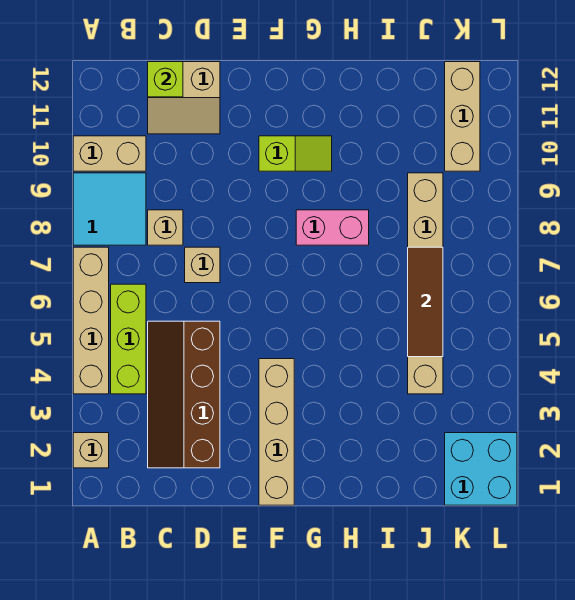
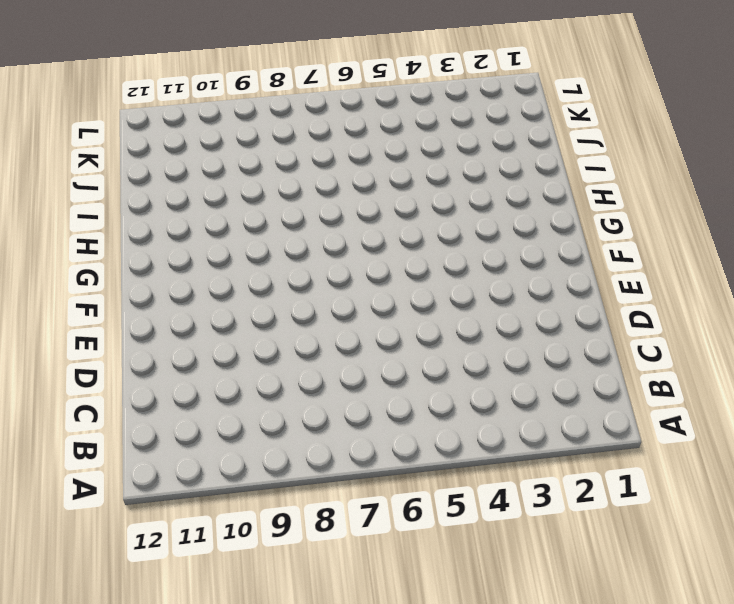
none -> tan brick A2 level 1
none -> tan brick A4:A7 level 1
none -> cyan tile A8:B9 level 1

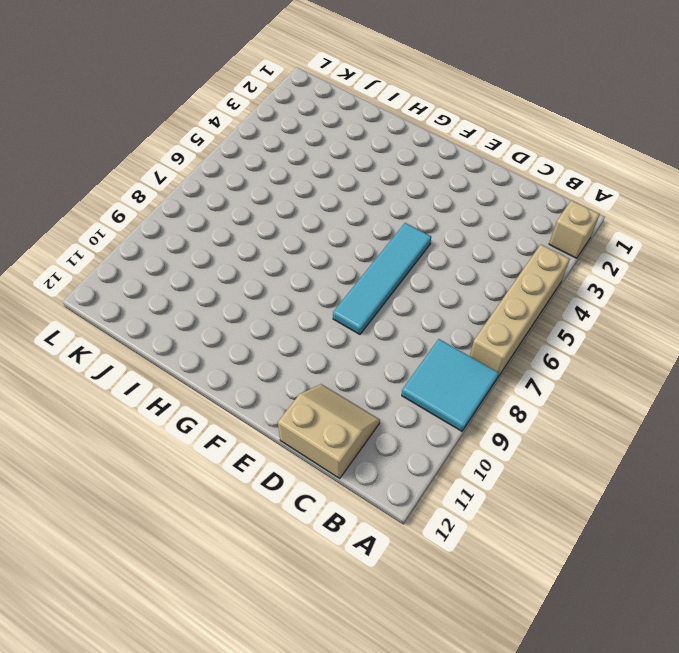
cyan tile E5:E8 level 1 -> none
none -> tan brick A10:B10 level 1
none -> lime brick B4:B6 level 1
none -> brown slope C2:D5 level 1 top D

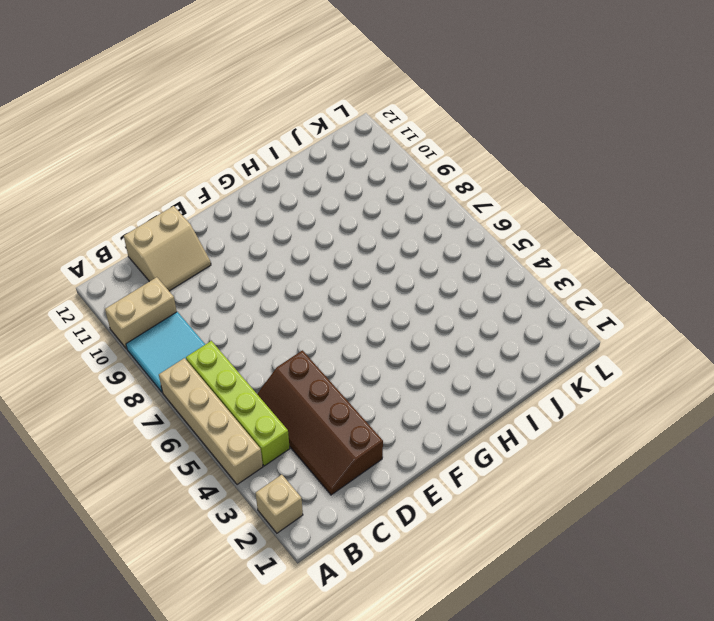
lime brick B4:B7 level 1 -> lime brick B4:B6 level 1
none -> tan brick C8 level 1
none -> tan brick D7 level 1
none -> tan brick F1:F4 level 1

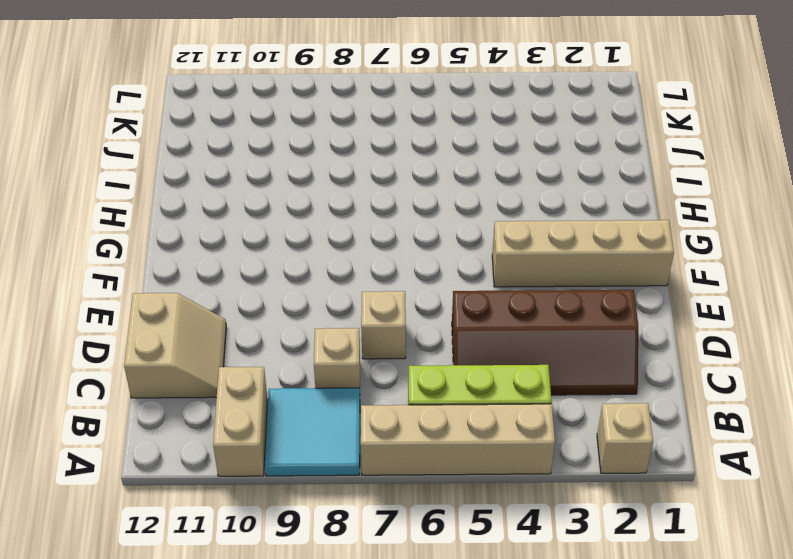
none -> lime slope F10:G10 level 1 top F
none -> pink brick G8:H8 level 1
none -> tan brick J4:J9 level 1

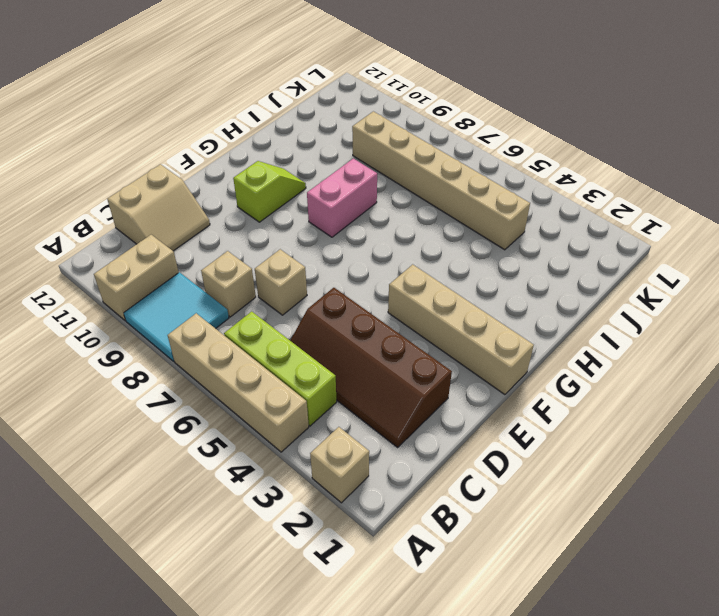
none -> cyan brick K1:L2 level 1
none -> tan brick K10:K12 level 1
none -> lime brick C12 level 2

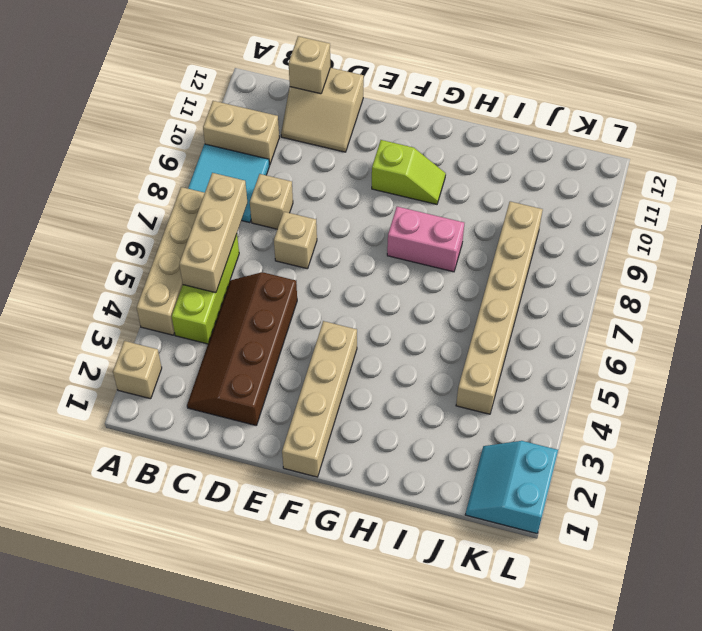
tan brick B5:B7 level 2 -> tan brick K10:K12 level 1
tan brick C12 level 2 -> lime brick C12 level 2
cyan slope K1:L2 level 1 top L -> cyan brick K1:L2 level 1
none -> brown tile J5:J7 level 2

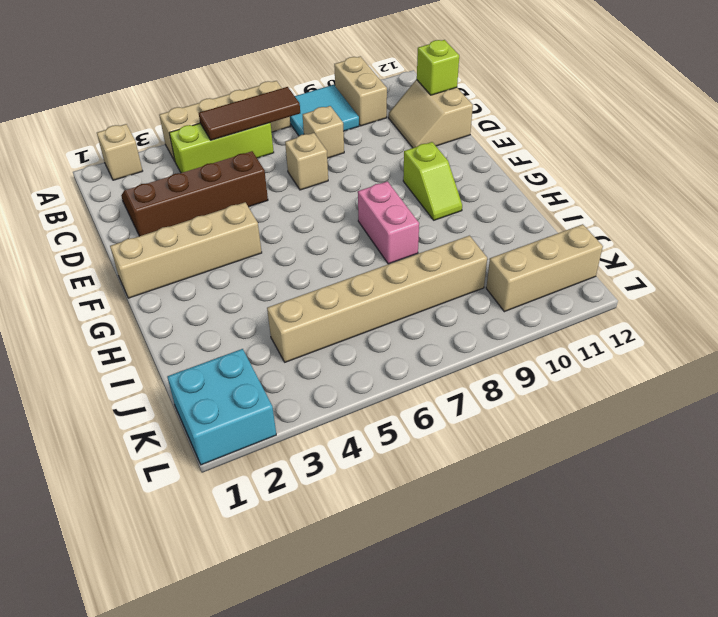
brown tile B5:B7 level 2 -> brown tile J5:J7 level 2

